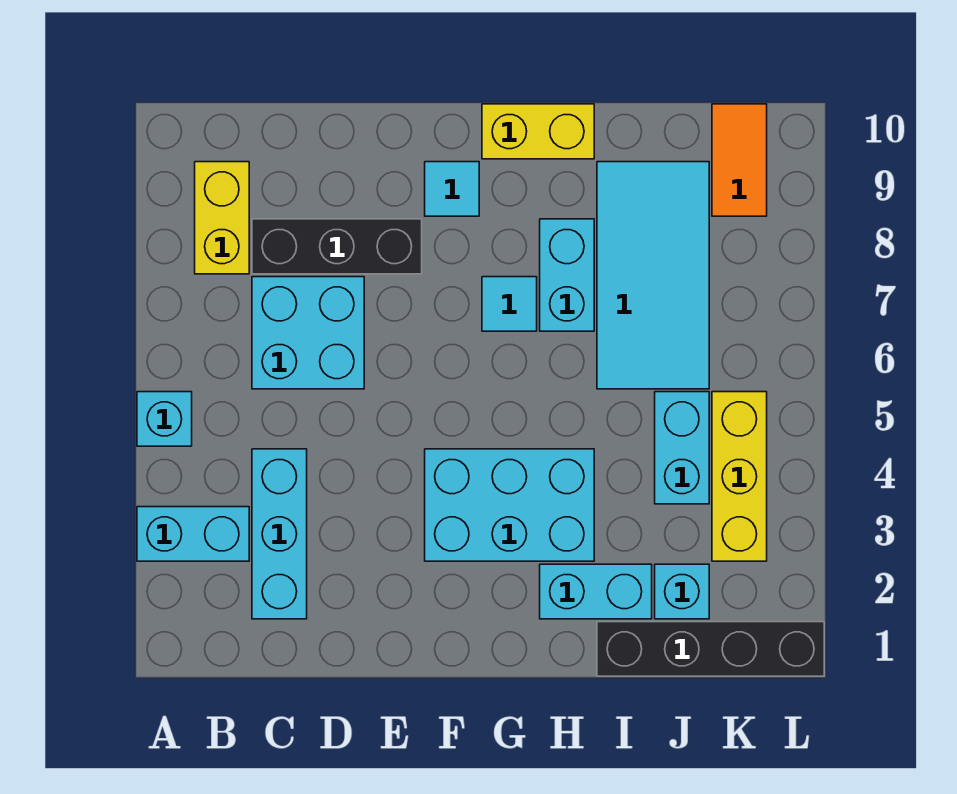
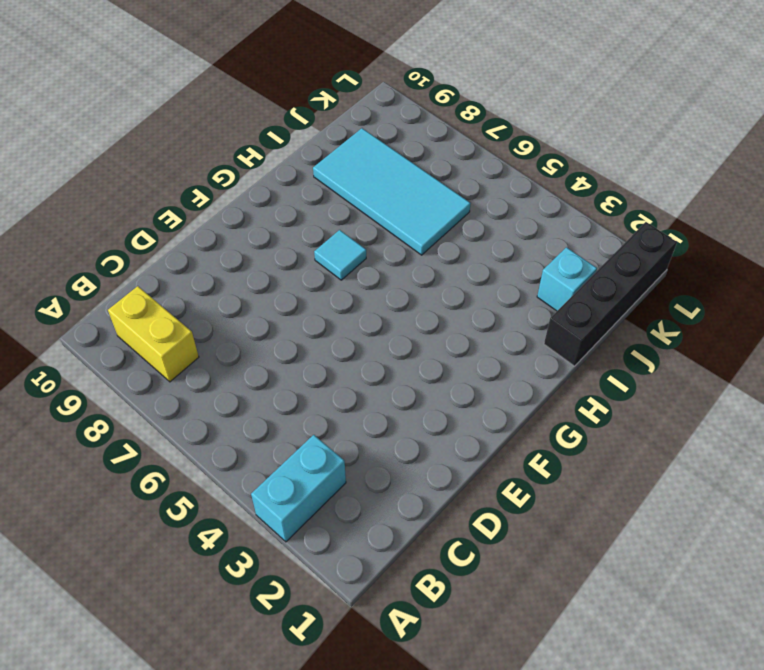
none -> cyan brick A5 level 1
none -> cyan brick C2:C4 level 1
none -> cyan brick C6:D7 level 1

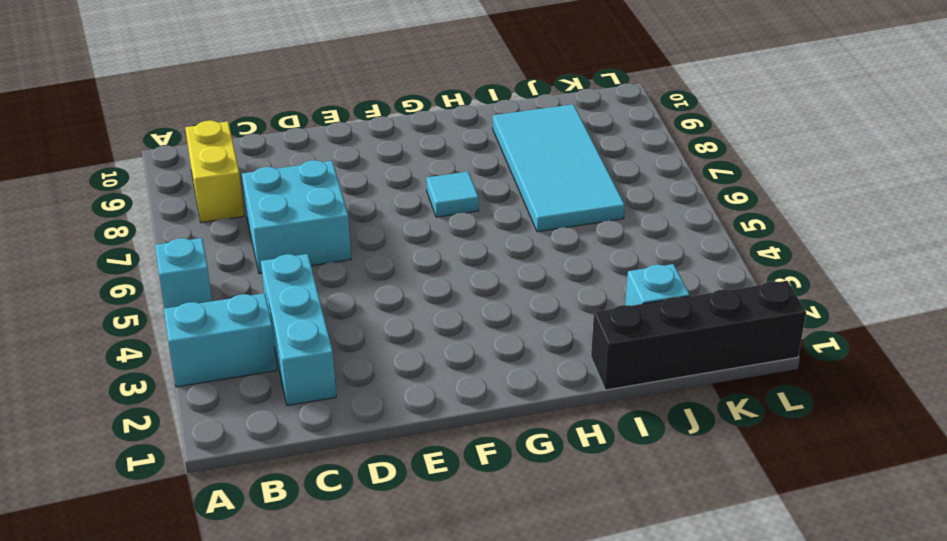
none -> black brick C8:E8 level 1
none -> cyan brick F3:H4 level 1
none -> cyan tile F9 level 1

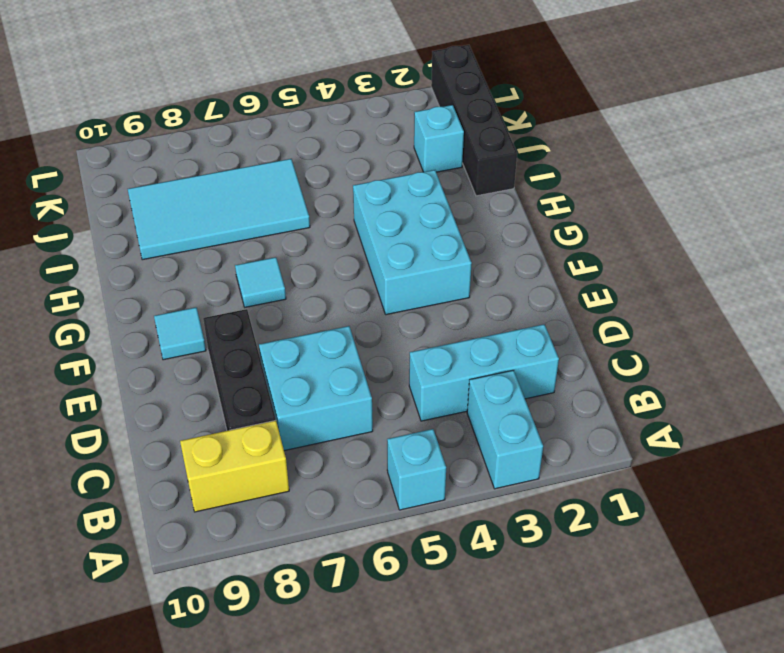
none -> yellow brick G10:H10 level 1
none -> cyan brick H2:I2 level 1
none -> cyan brick H7:H8 level 1

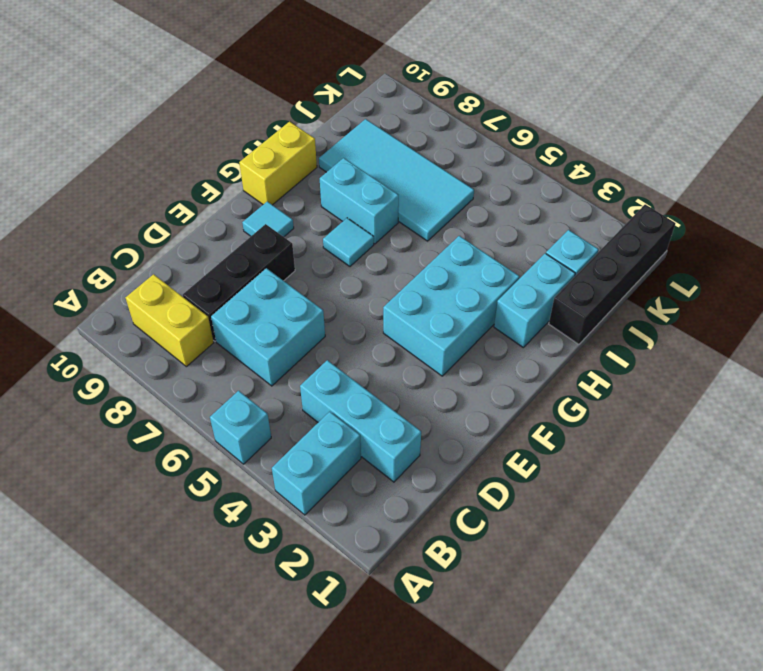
none -> cyan brick J4:J5 level 1
none -> yellow brick K3:K5 level 1
none -> orange tile K9:K10 level 1

